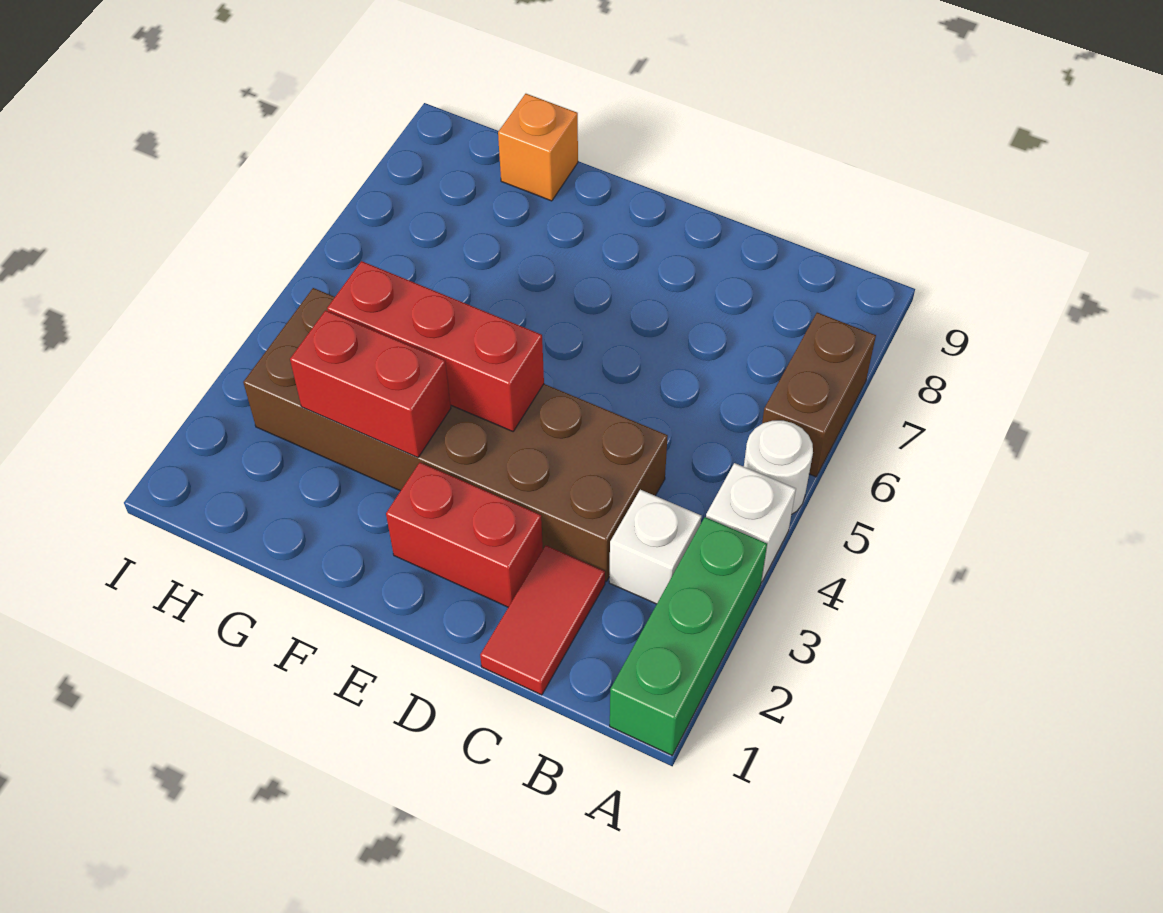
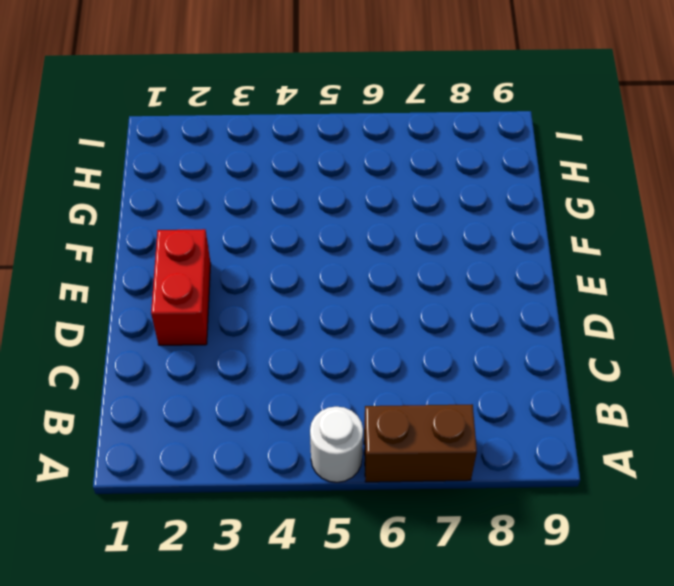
none -> green brick A1:A3 level 1
none -> white brick A4 level 1

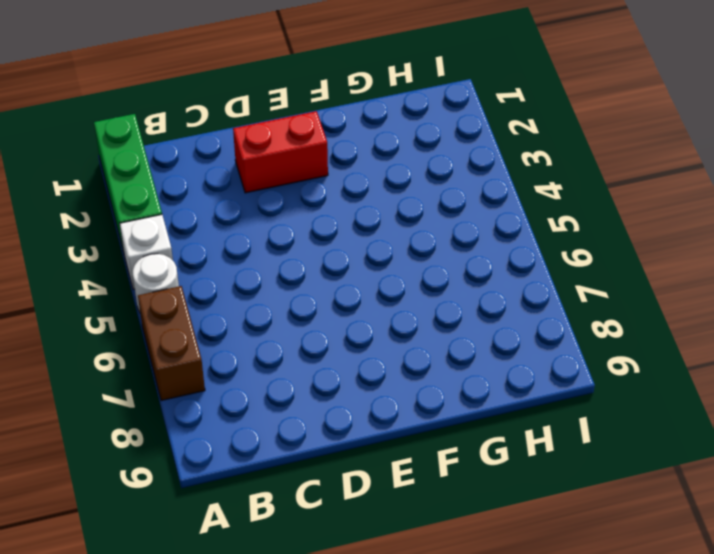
none -> white brick B3 level 1
none -> red tile C1:C2 level 1

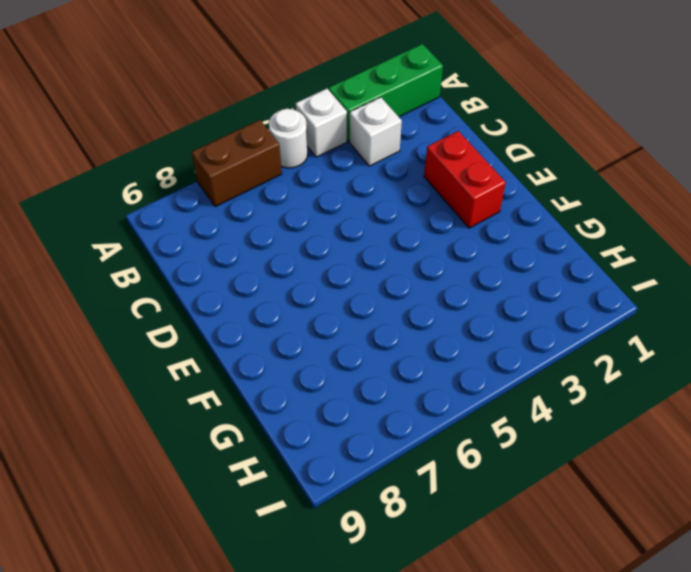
none -> red tile C1:C2 level 1
none -> brown brick C3:H4 level 1

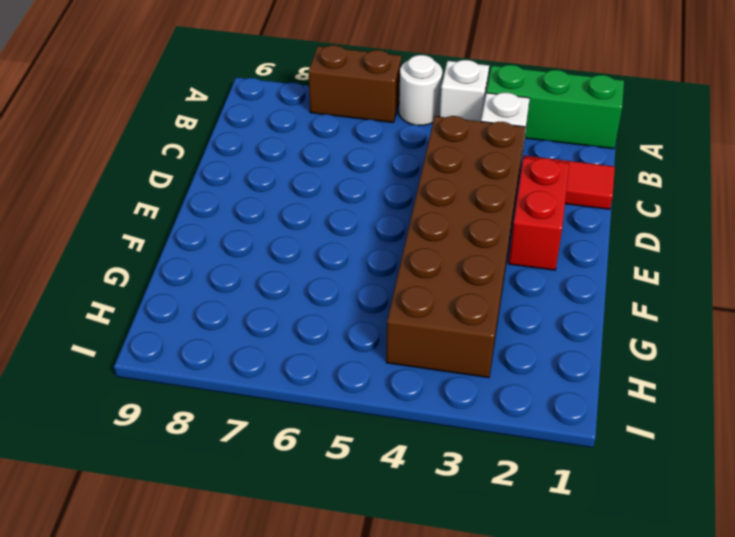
none -> orange brick G9 level 1
none -> red brick E4:G4 level 2

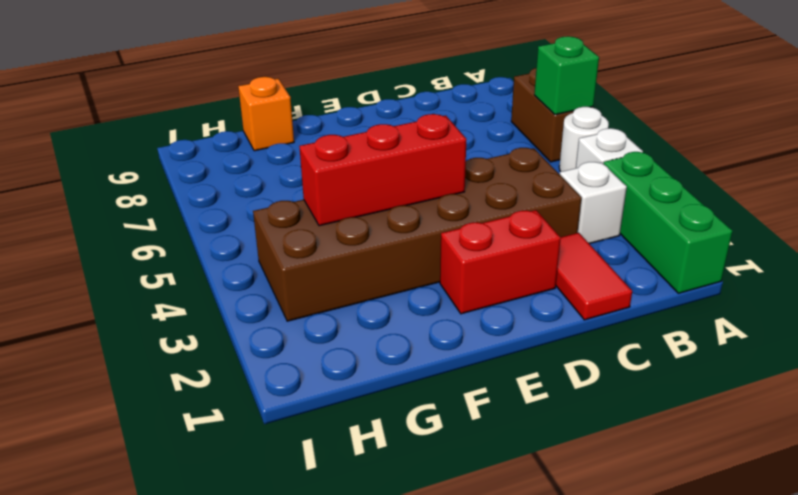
green brick A6 level 2 -> none
none -> red brick F3:G3 level 2

